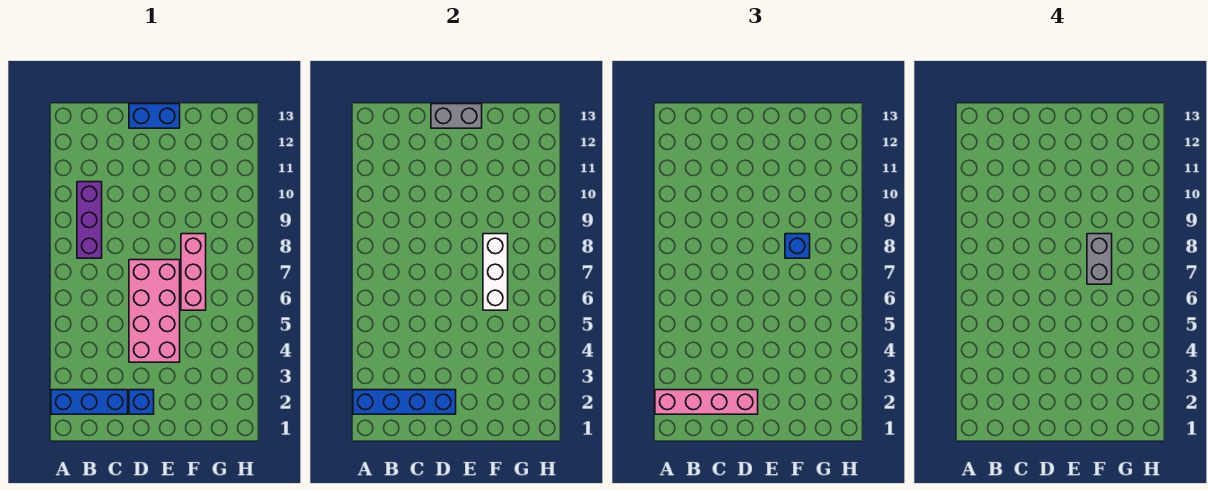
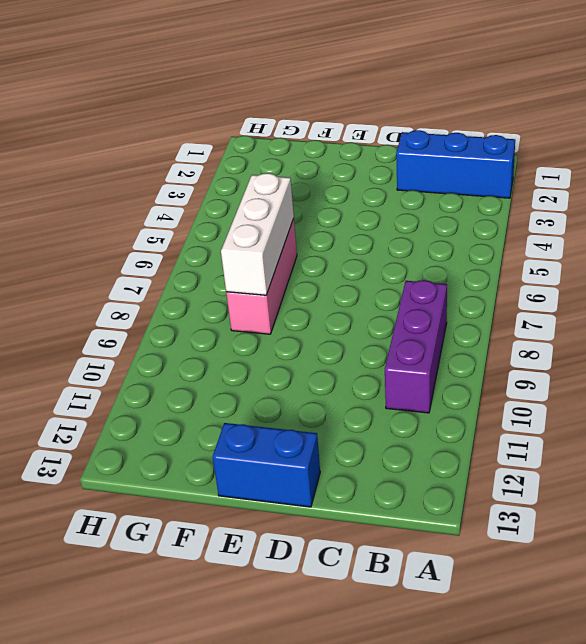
none -> blue brick D2 level 1
none -> pink brick D4:E7 level 1
none -> blue brick A2:D2 level 2

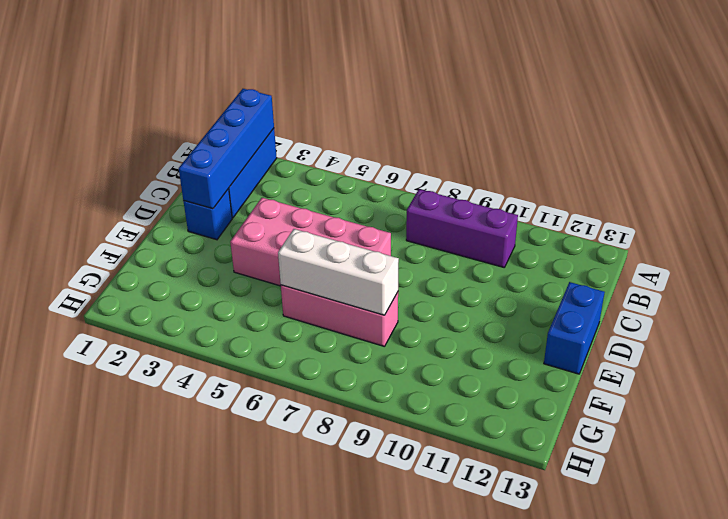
none -> grey brick D13:E13 level 2
none -> pink brick A2:D2 level 3
none -> blue brick F8 level 3

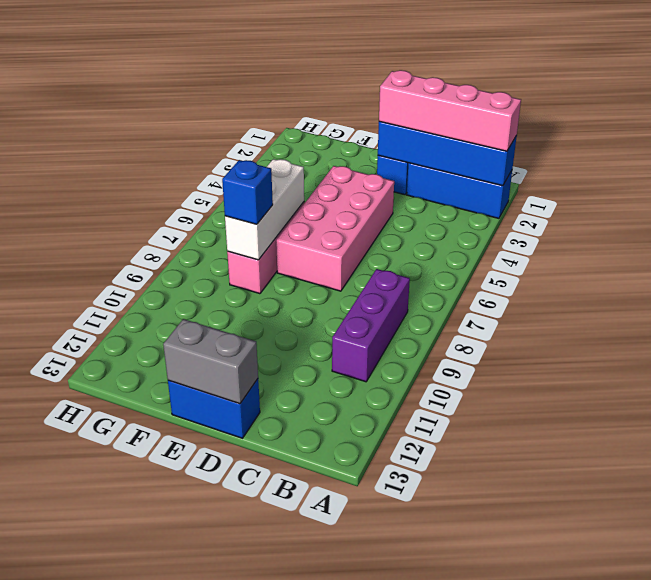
none -> grey brick F7:F8 level 4

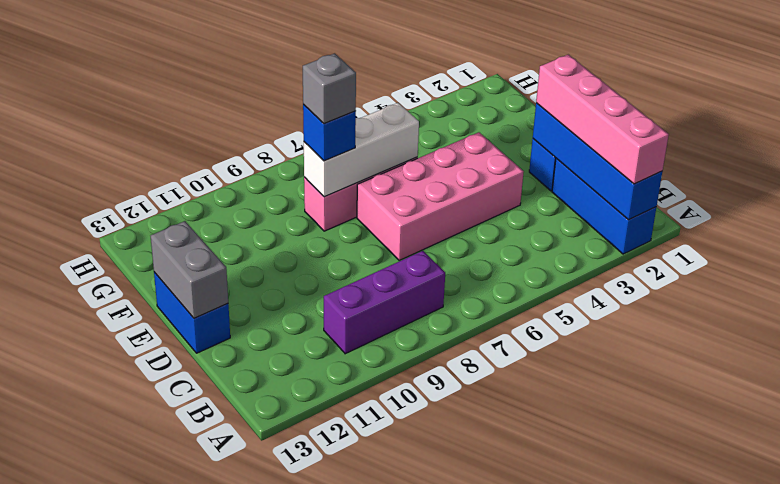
grey brick F8 level 4 -> grey brick F7:F8 level 4

